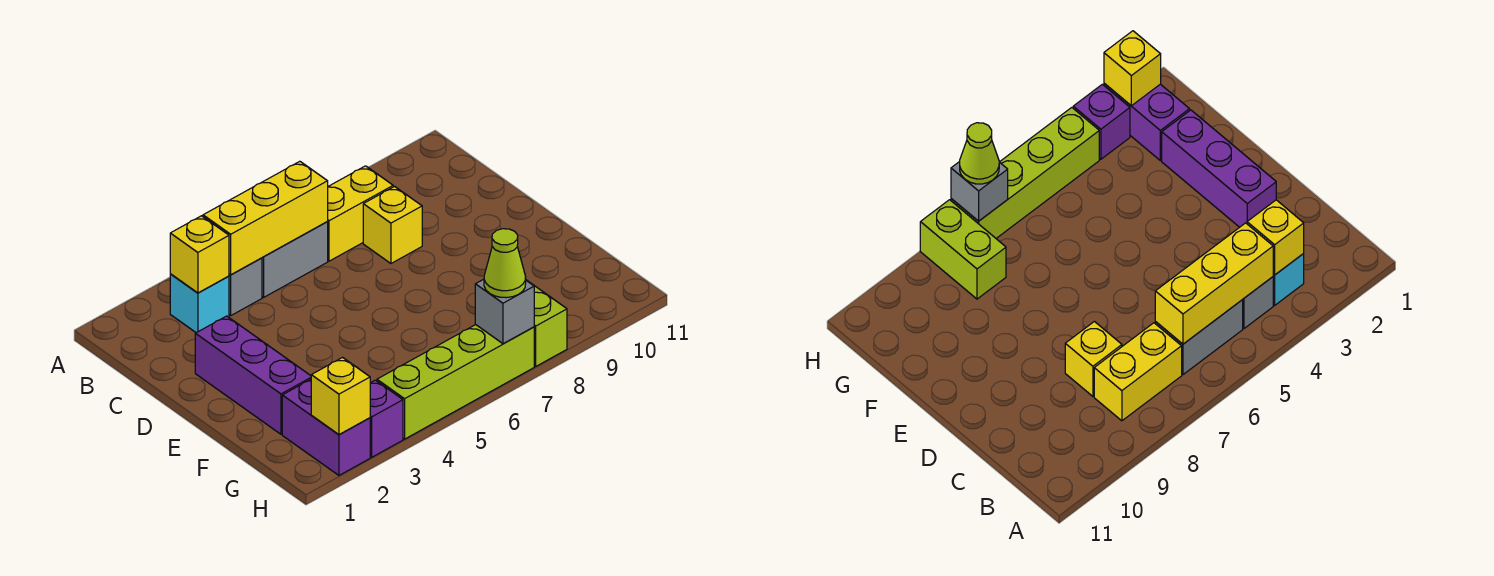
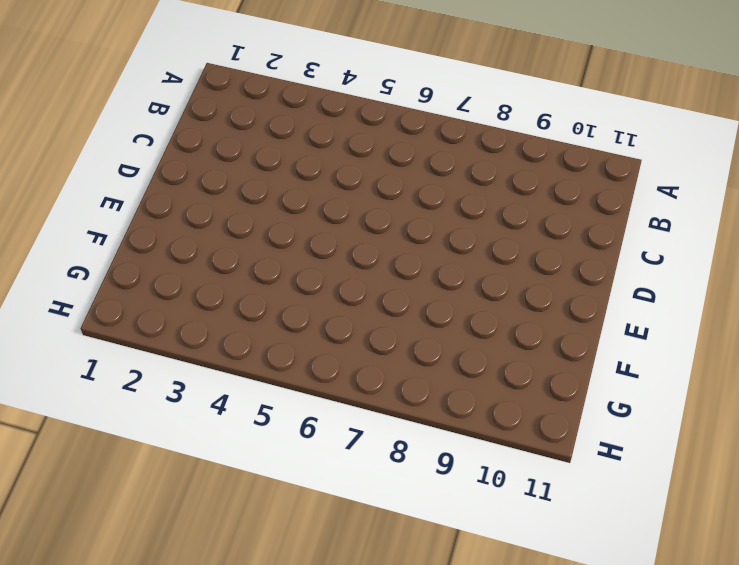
none -> cyan brick B3 level 1
none -> grey brick B4 level 1
none -> grey brick B5:B6 level 1

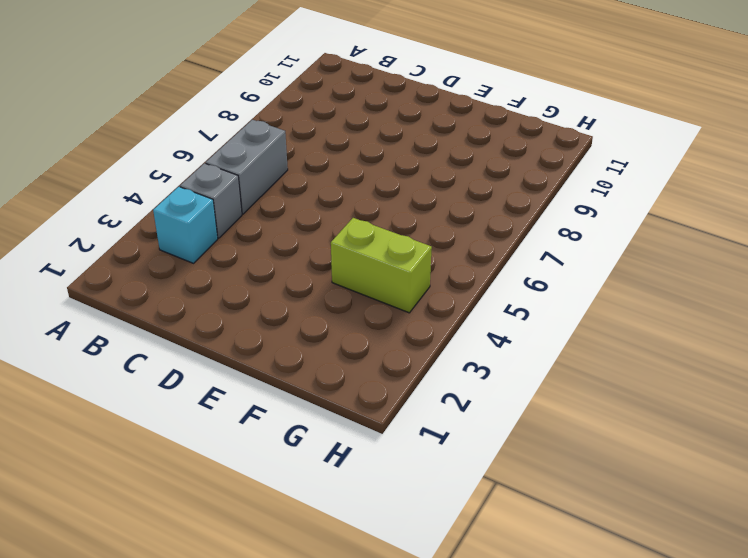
lime brick F4:G4 level 1 -> lime brick G8:H8 level 1
none -> yellow brick B7:B8 level 1
none -> yellow brick C8 level 1
none -> purple brick D2:F2 level 1

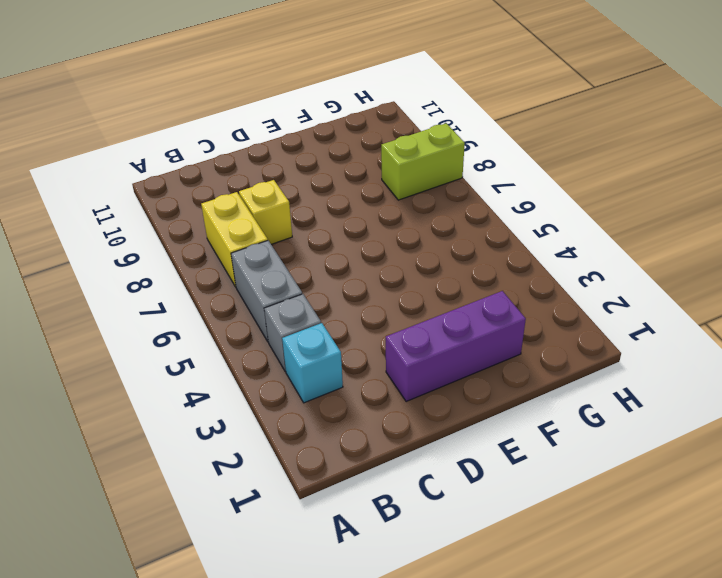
none -> purple brick G2:H2 level 1
none -> purple brick H3 level 1
none -> lime brick H4:H7 level 1

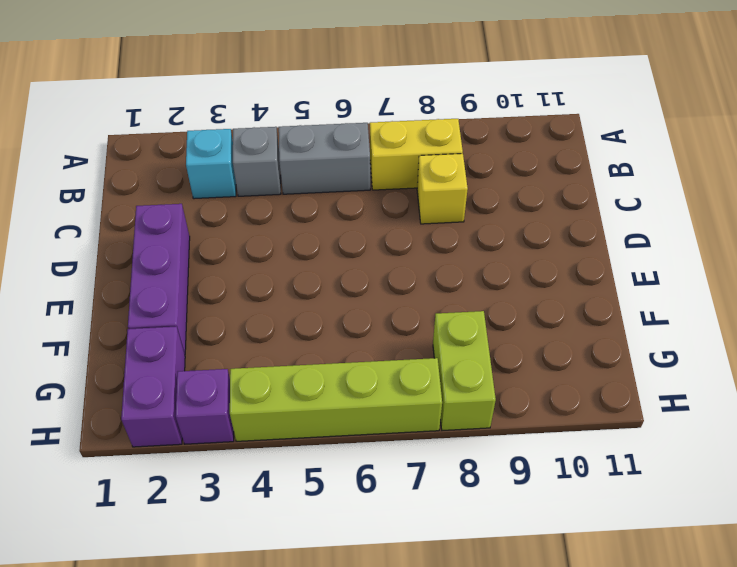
none -> yellow brick B3 level 2
none -> yellow brick B4:B6 level 2
none -> yellow brick H2 level 2

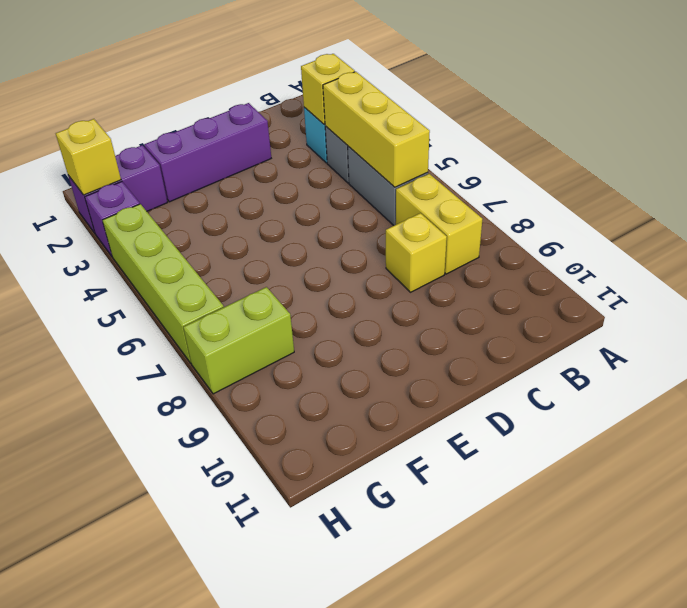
none -> grey brick H7 level 2
none -> lime cone H7 level 3

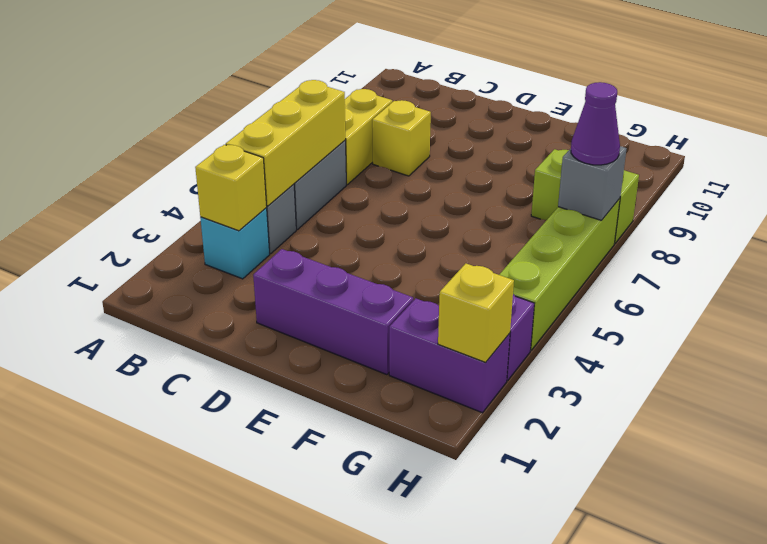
purple cone H7 level 3 -> lime cone H7 level 3

